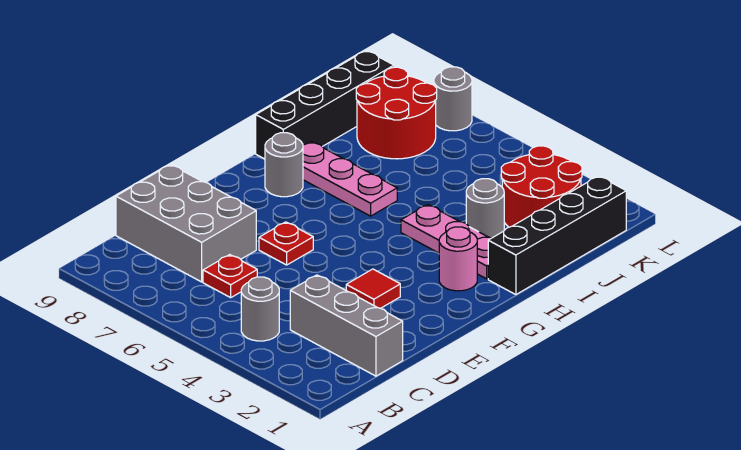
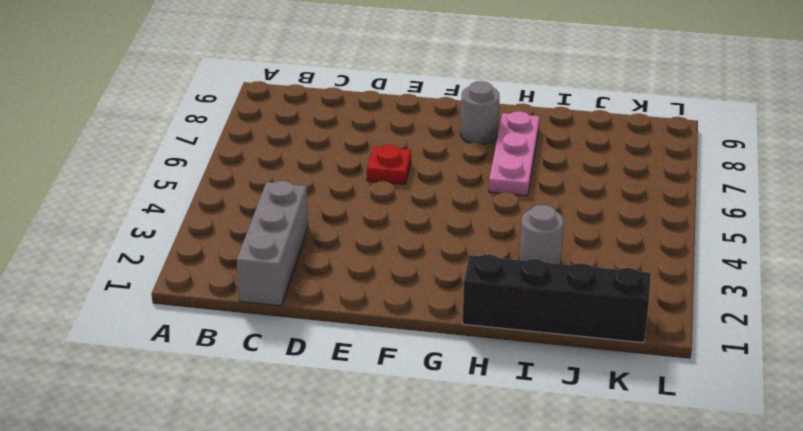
none -> grey round brick B4 level 1
none -> red plate C6 level 1
none -> grey brick C7:D9 level 1

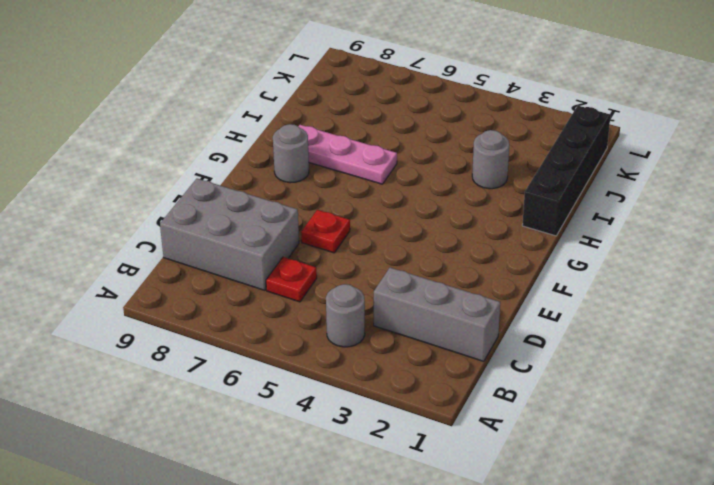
none -> red tile E3 level 1
none -> pink round brick G2 level 1
none -> pink plate H2:H4 level 1

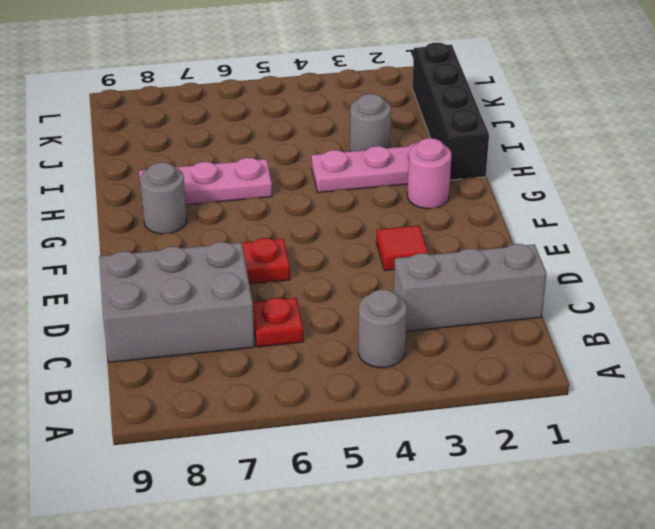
none -> black brick H9:K9 level 1
none -> red round brick J2:K3 level 1
none -> red round brick J7:K8 level 1

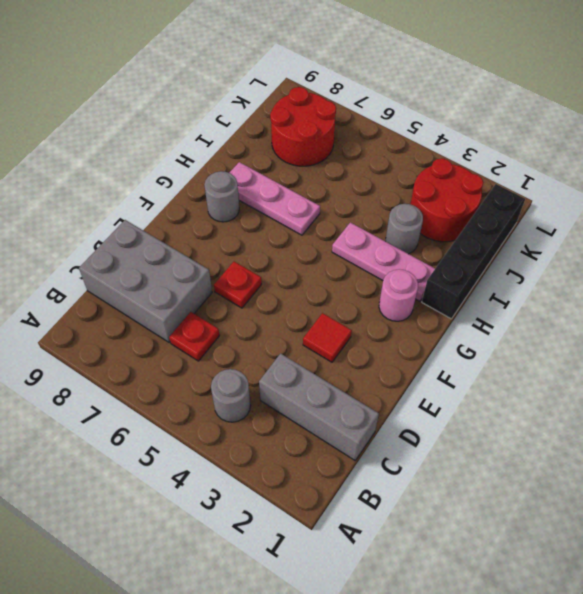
none -> black brick H9:K9 level 1
none -> grey round brick L7 level 1

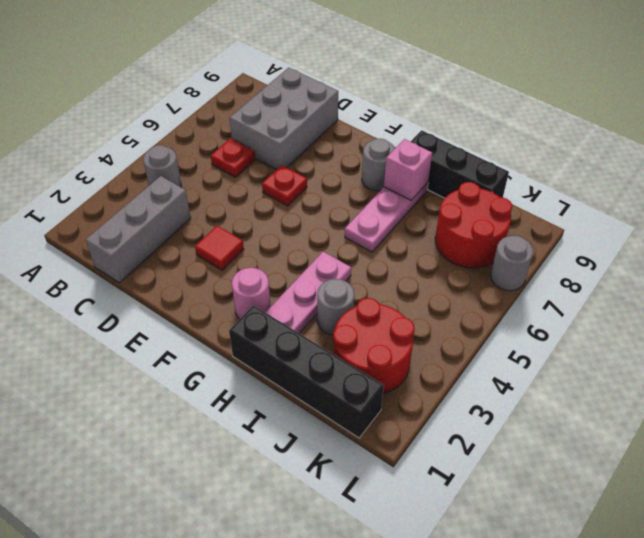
pink brick H8 level 2 -> none
black brick H9:J9 level 1 -> black brick H9:K9 level 1

